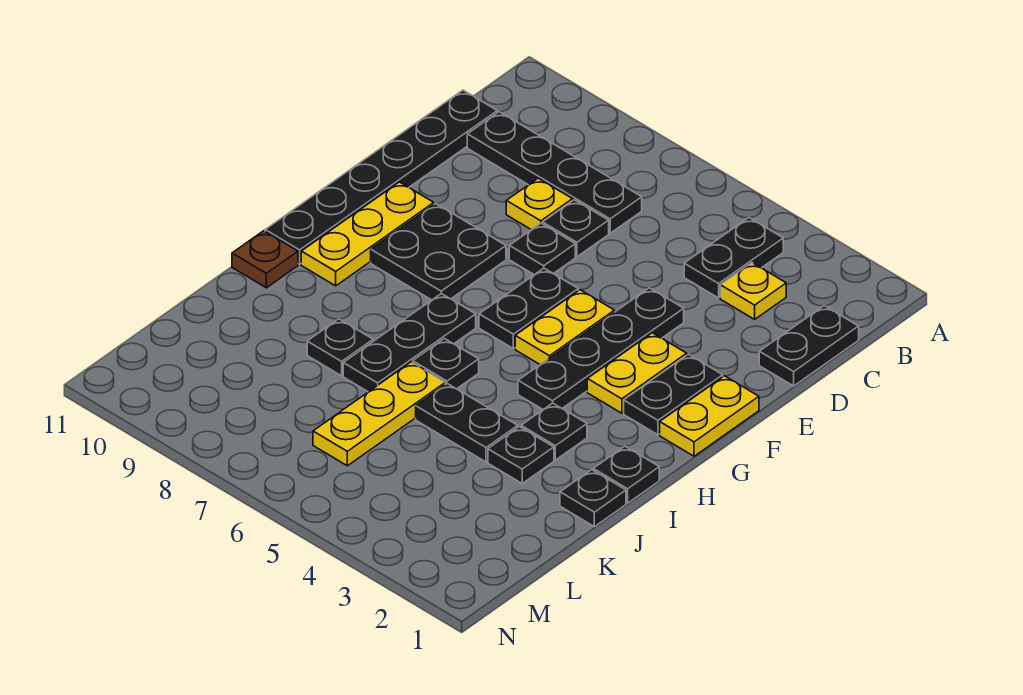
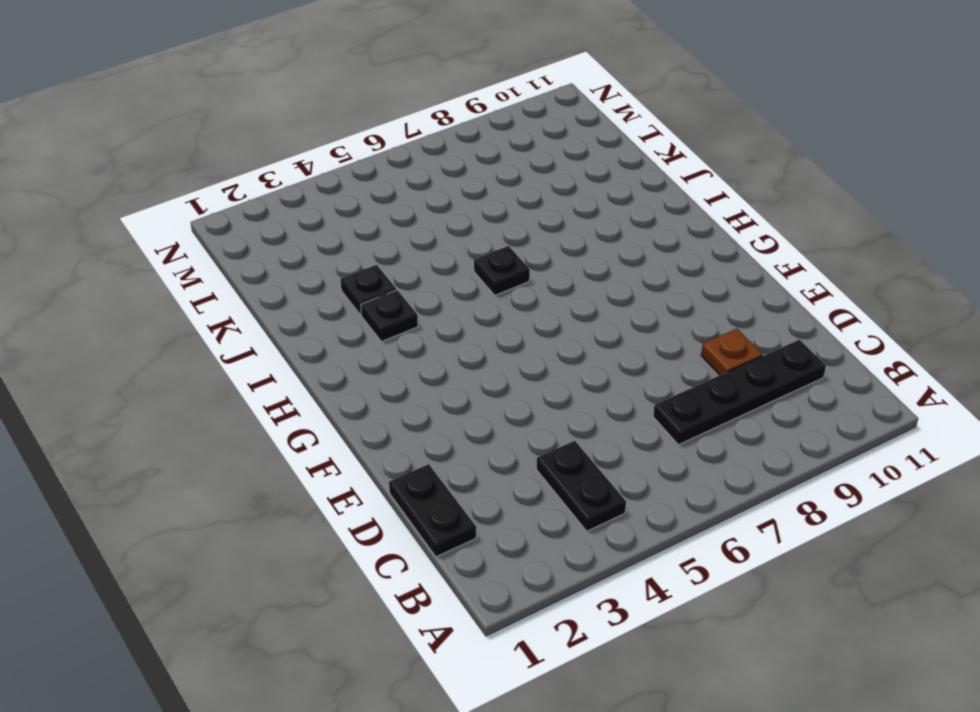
brown plate D9 level 1 -> brown plate I11 level 1
none -> yellow plate C3 level 1
none -> black plate C11:H11 level 1
none -> black plate D7 level 1

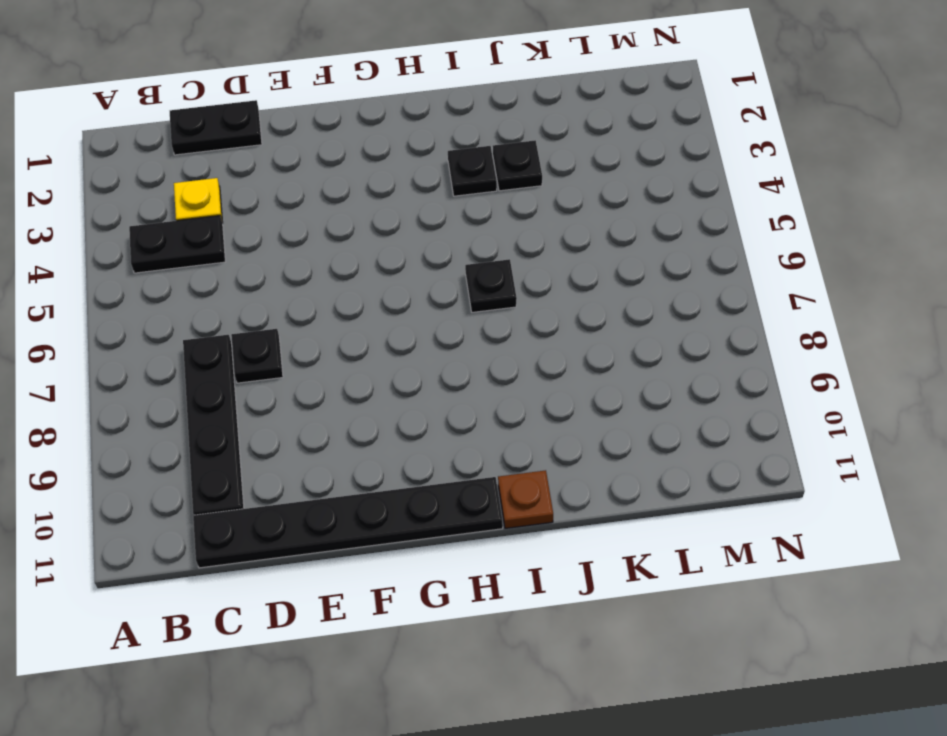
none -> yellow plate D8 level 1
none -> black plate E4:H4 level 1
none -> black plate E7 level 1

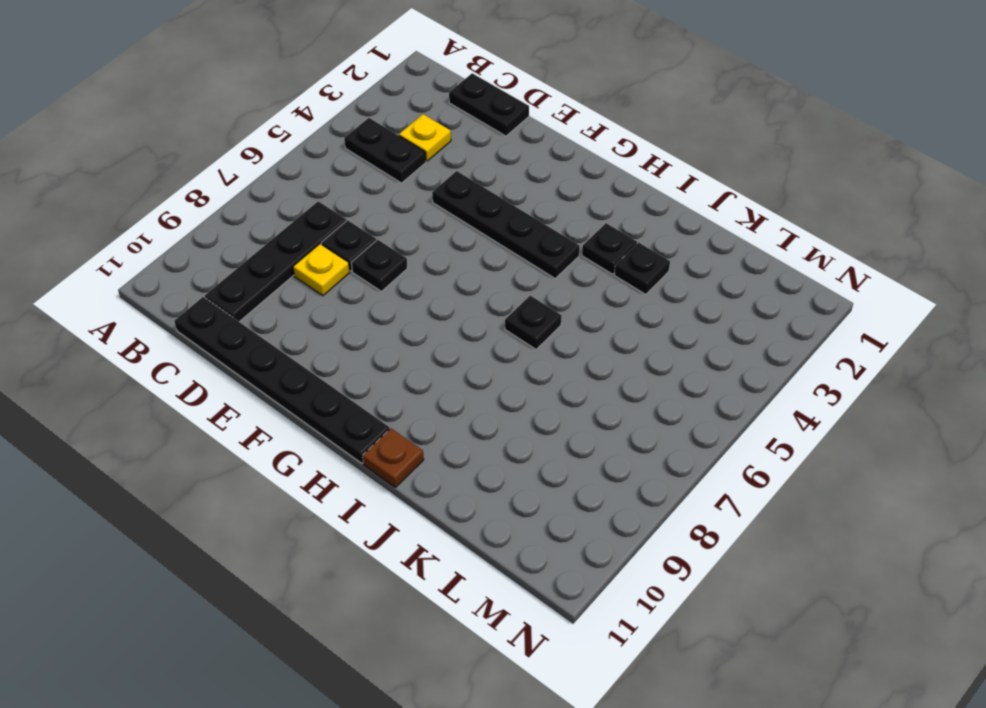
none -> yellow plate F1:G1 level 1
none -> black plate F2:G2 level 1
none -> yellow plate F3:G3 level 1

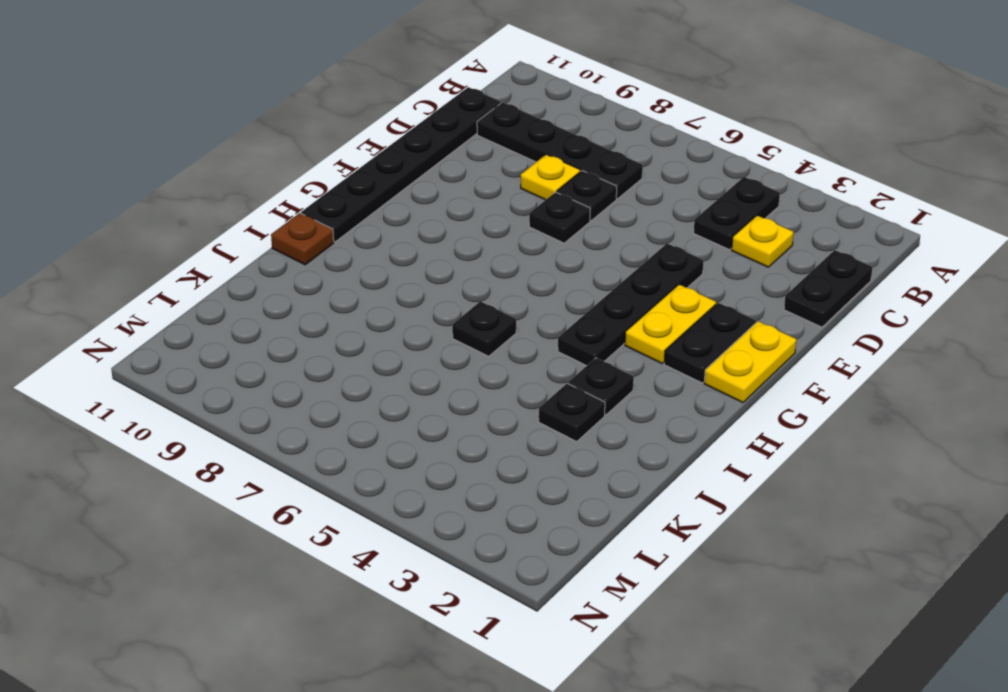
none -> yellow plate F5:G5 level 1
none -> black plate F6:G6 level 1
none -> black plate F8:G9 level 1

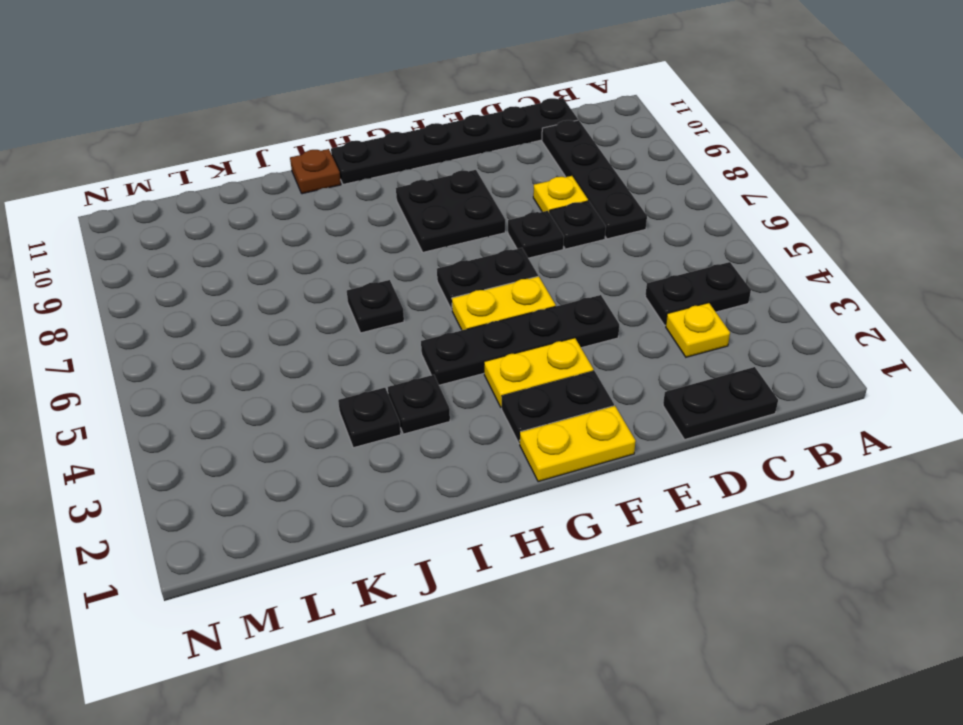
none -> yellow plate F10:H10 level 1
none -> black plate H7:J7 level 1
none -> black plate I1 level 1

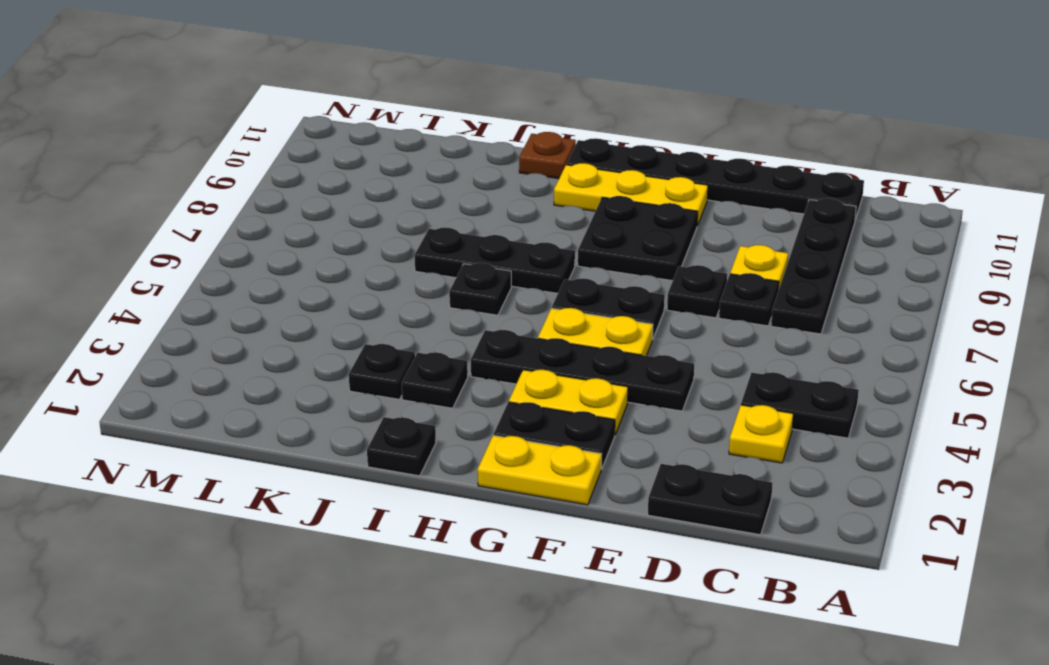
none -> black plate J1 level 1
none -> black plate J4:J5 level 1
none -> yellow plate J6:L6 level 1

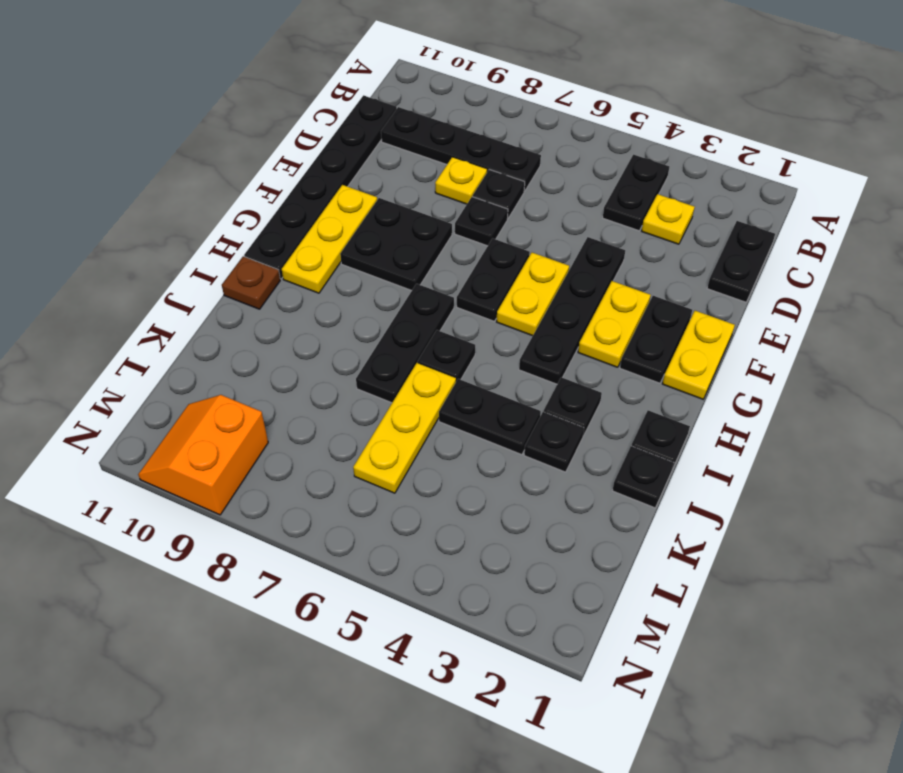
orange slope M9:N10 level 1 top 9 -> none
none -> black plate J8 level 1

